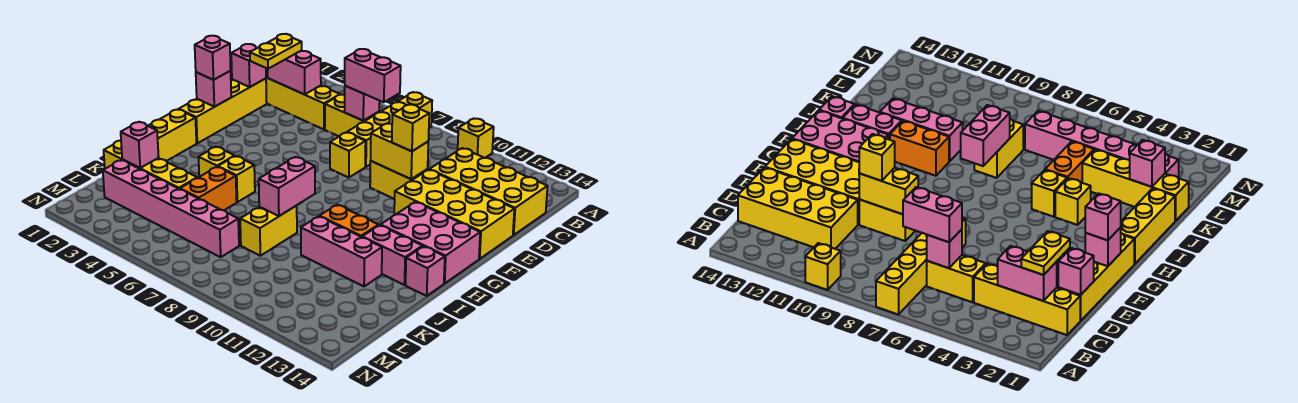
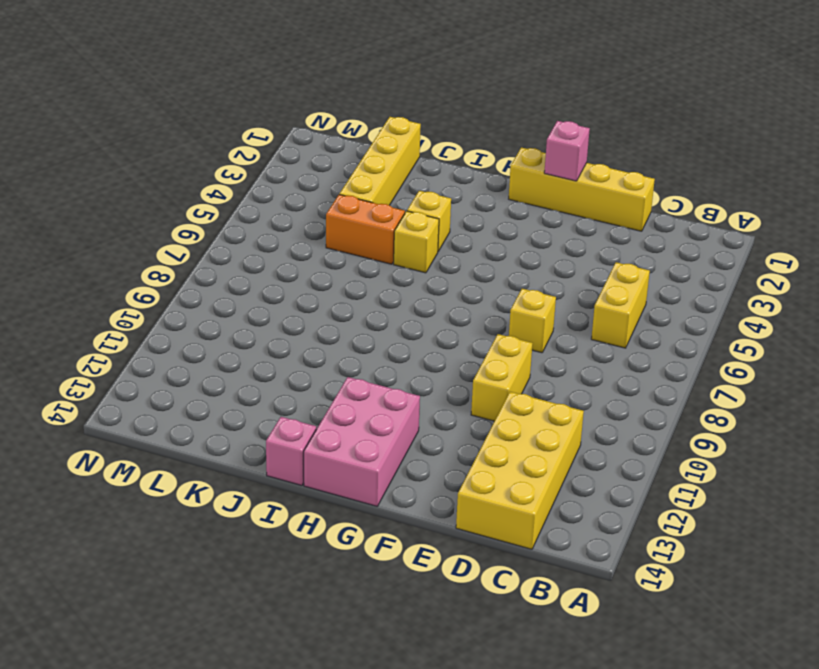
none -> yellow brick A7:D7 level 1
none -> yellow brick A10 level 1
none -> yellow brick C1:C4 level 1
none -> yellow brick E11:F14 level 1

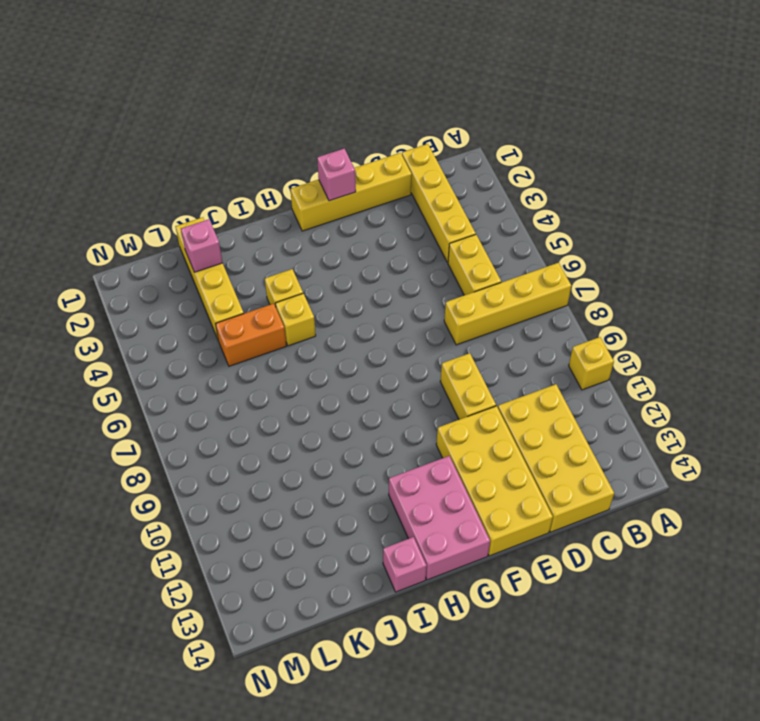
none -> yellow brick E7 level 1
none -> yellow brick H1:J1 level 1
none -> orange brick I10:I11 level 1
none -> pink brick I12:I13 level 1

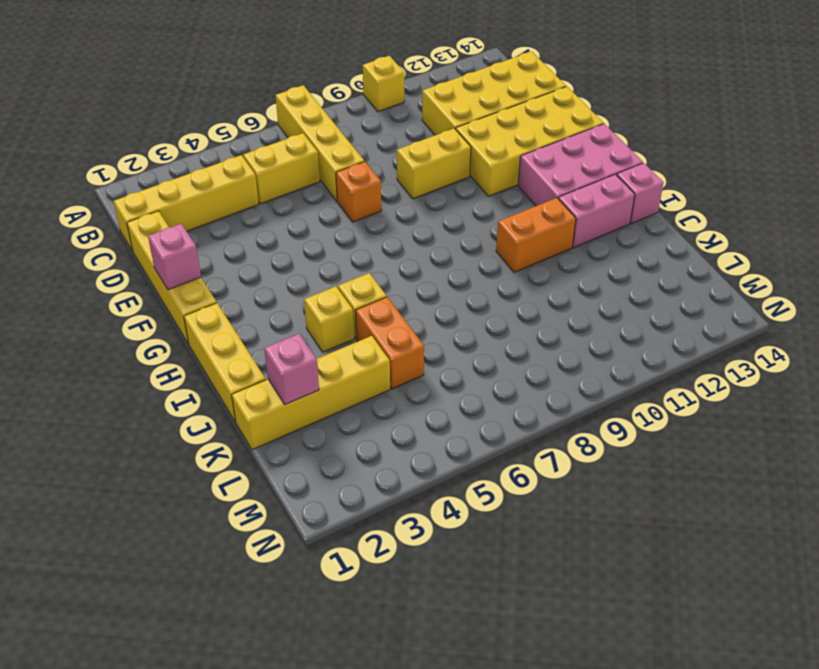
orange brick E7 level 1 -> yellow brick E7 level 1
none -> yellow brick J8:K8 level 1
none -> pink brick J10:J12 level 1
none -> pink brick L2:L7 level 1
none -> pink brick C2:C3 level 2

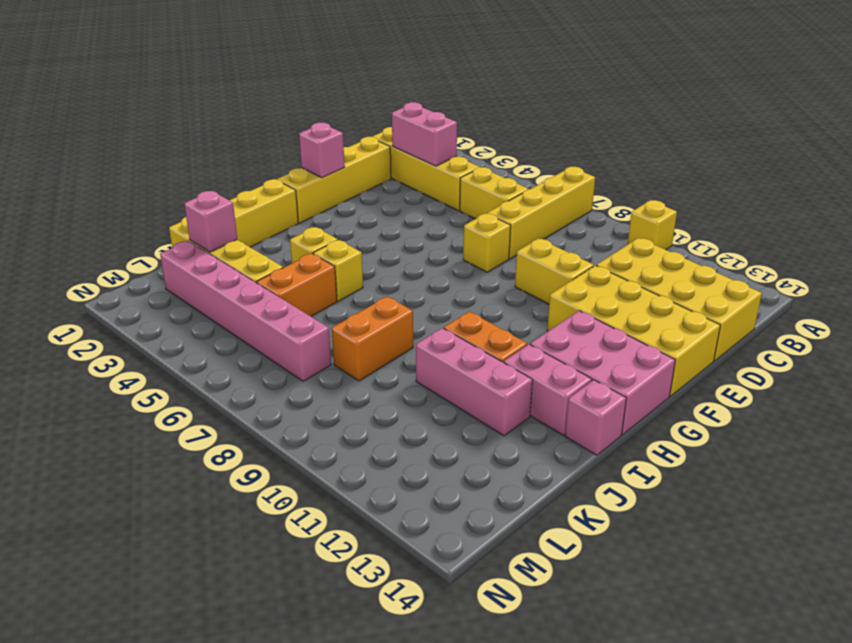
orange brick J8:K8 level 1 -> yellow brick J8:K8 level 1
none -> pink brick C6 level 2
none -> pink brick D1 level 2
none -> yellow brick E9:E10 level 2
none -> pink brick I8:J8 level 2

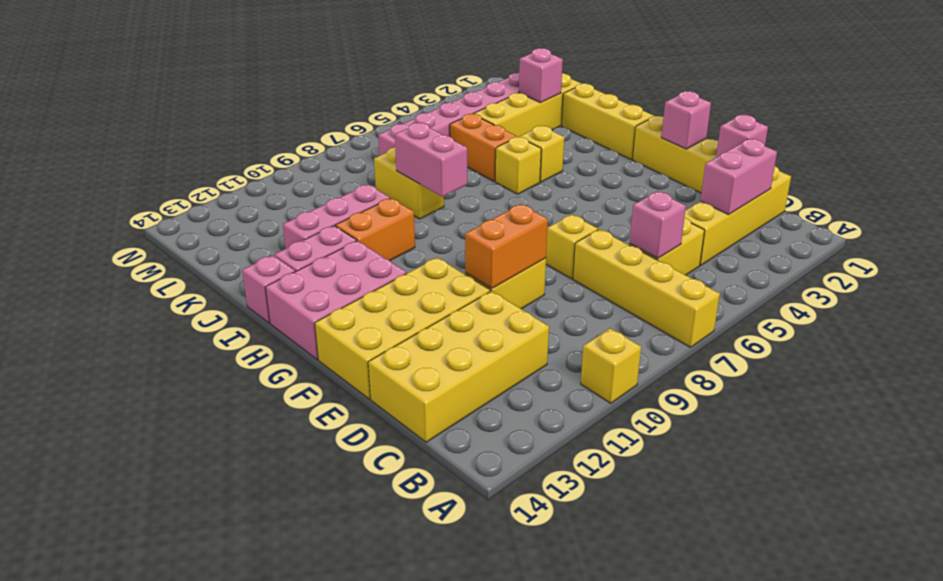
orange brick E9:E10 level 2 -> yellow brick E9:E10 level 2
none -> yellow plate C2:D2 level 3
none -> pink brick C6:C7 level 3
none -> yellow brick E10 level 3
none -> pink brick F1 level 3

